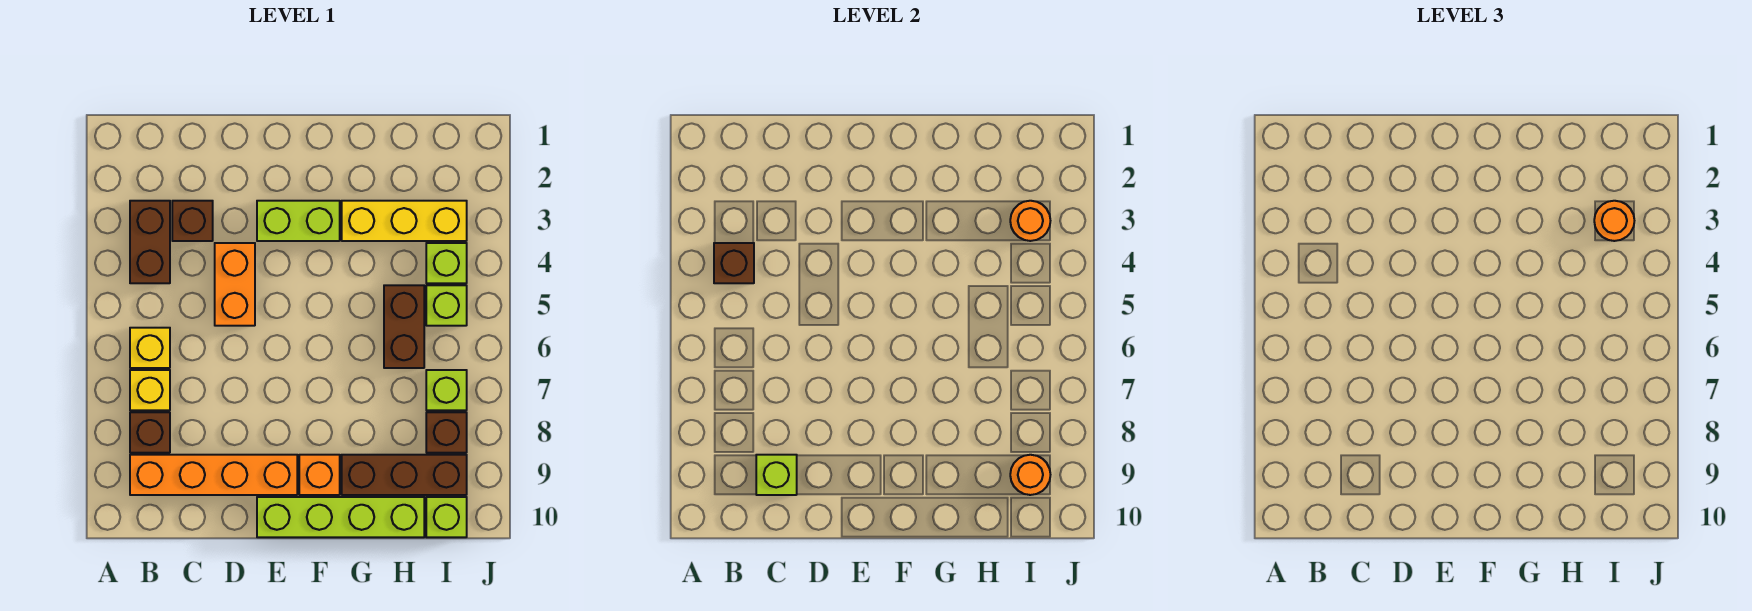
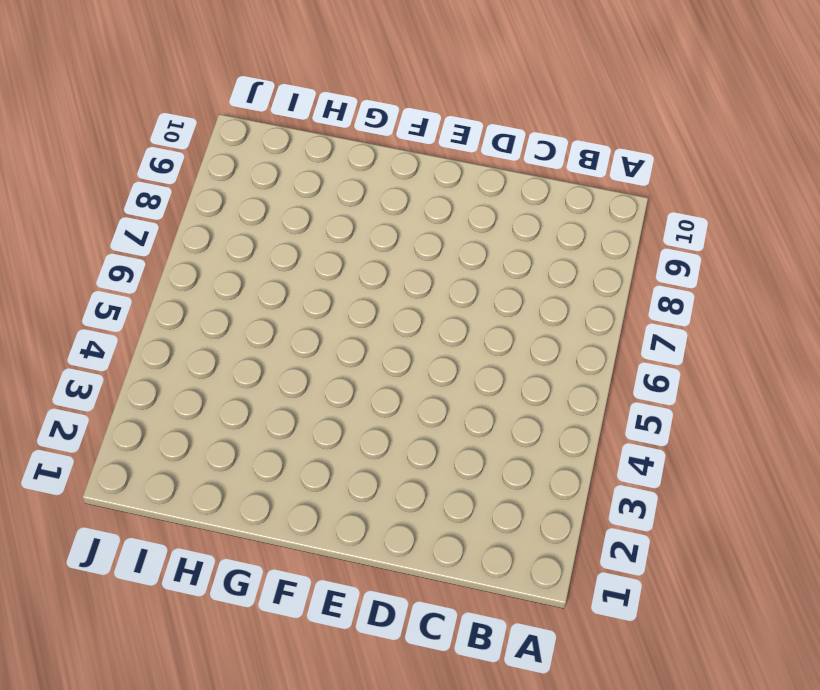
none -> brown brick B3:B4 level 1
none -> yellow brick B6 level 1
none -> yellow brick B7 level 1

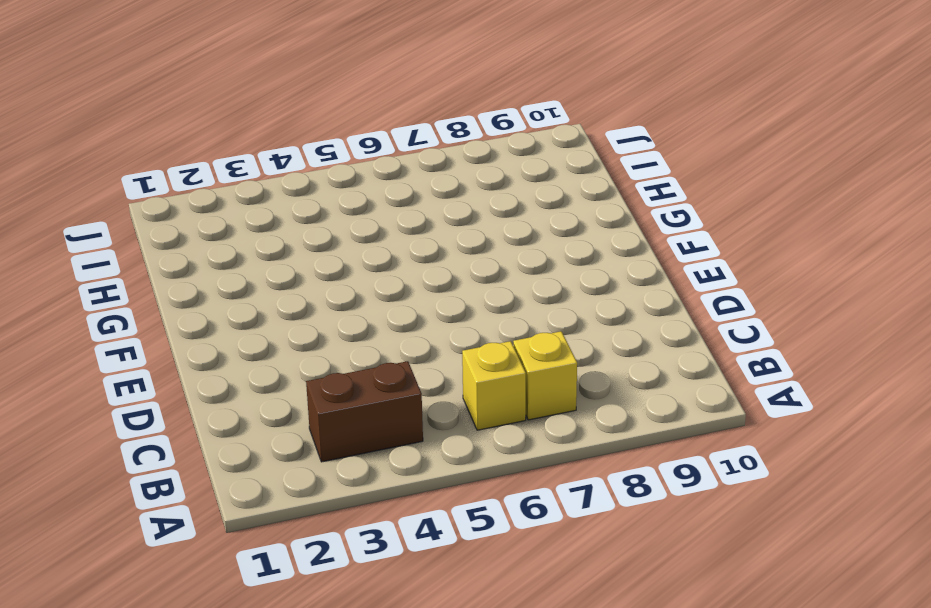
none -> brown brick B8 level 1
none -> orange brick B9:E9 level 1
none -> brown brick C3 level 1

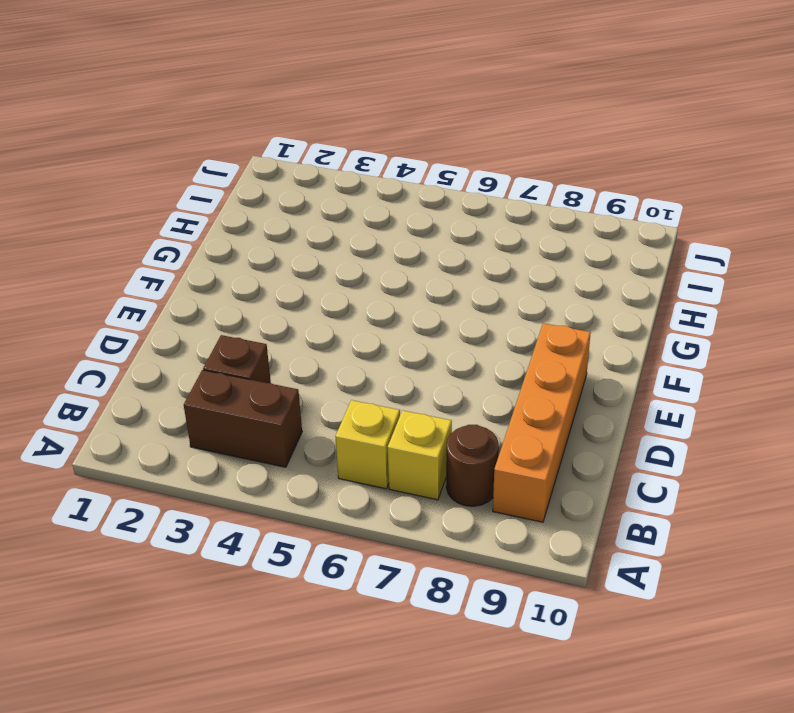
brown round brick B8 level 1 -> brown brick B8 level 1
none -> orange brick D4:D5 level 1
none -> lime brick E3:F3 level 1
none -> lime brick E10:H10 level 1

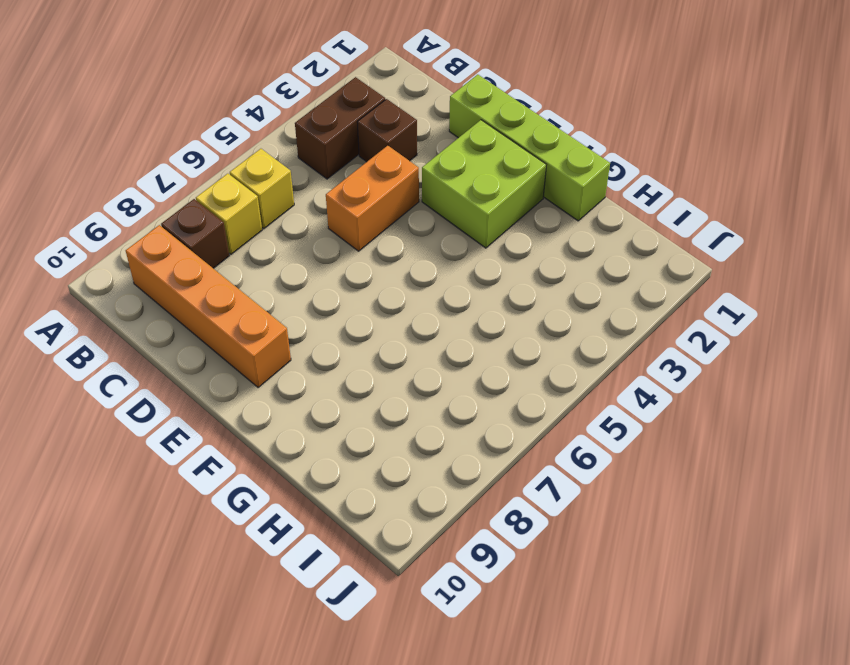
lime brick D1:G1 level 1 -> lime brick E10:H10 level 1
lime brick E2:F3 level 1 -> lime brick E3:F3 level 1
none -> orange brick F9 level 1
none -> yellow brick G3:I3 level 1
none -> brown brick G9:I9 level 1

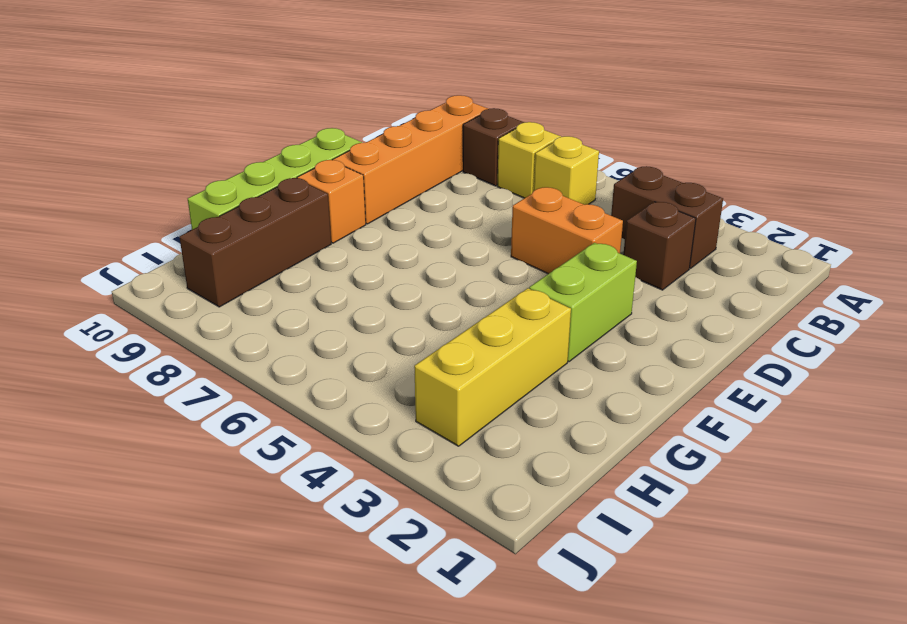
none -> brown brick H5:H6 level 1
none -> lime brick I4 level 1
none -> lime brick I5 level 1

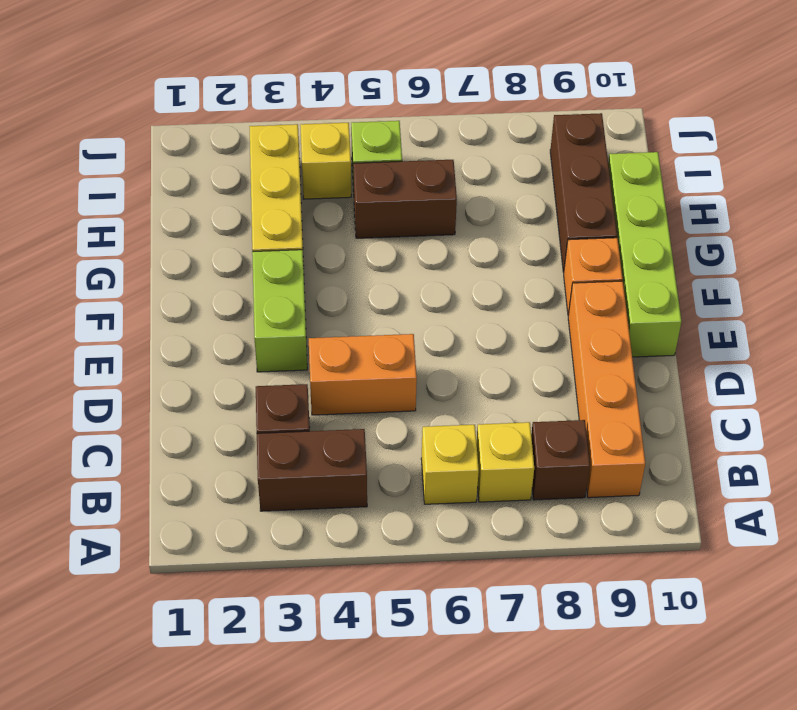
yellow brick I4 level 1 -> lime brick I4 level 1
none -> lime brick I7 level 1
none -> brown brick I8 level 1
none -> lime brick I10 level 1

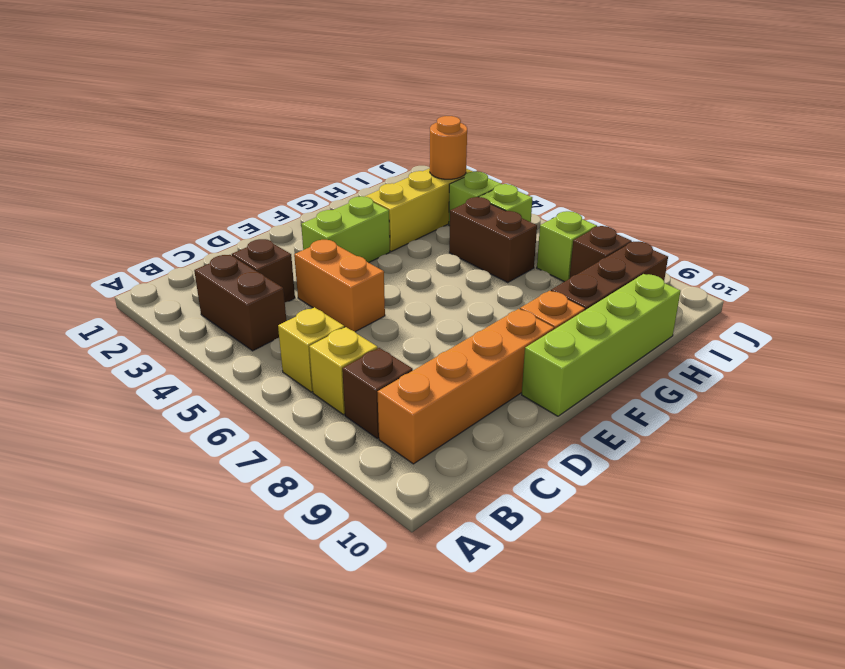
none -> lime brick I10 level 1
none -> brown brick B4 level 2
none -> lime brick C9 level 2

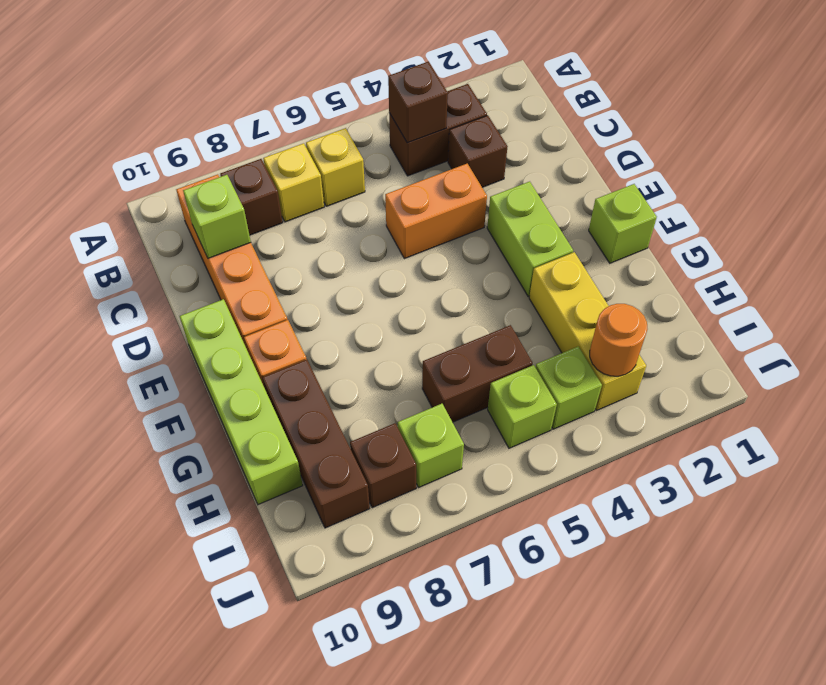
lime brick F1 level 1 -> lime brick I10 level 1
none -> orange round brick I9 level 2
none -> orange round brick I3 level 3

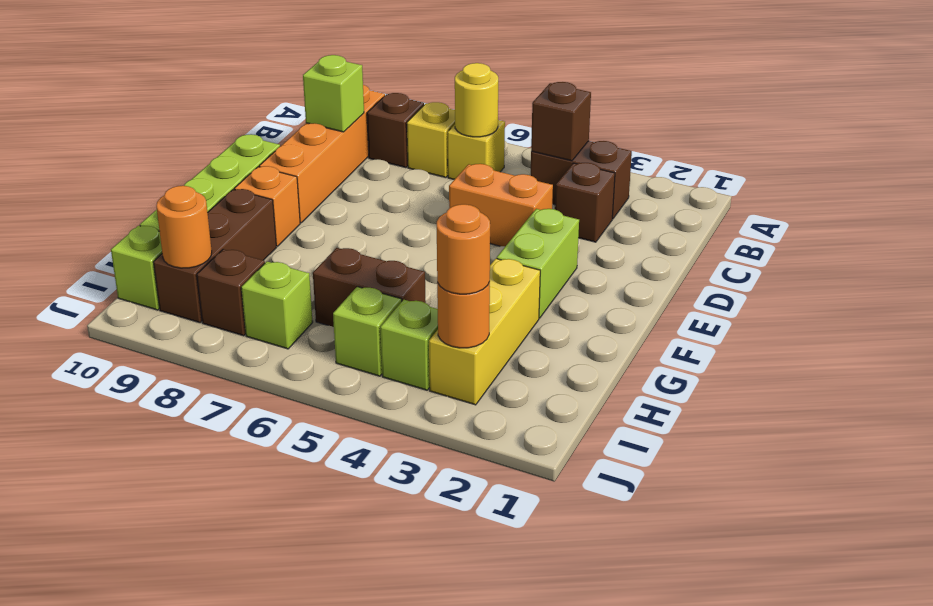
yellow round brick B6 level 2 -> none

